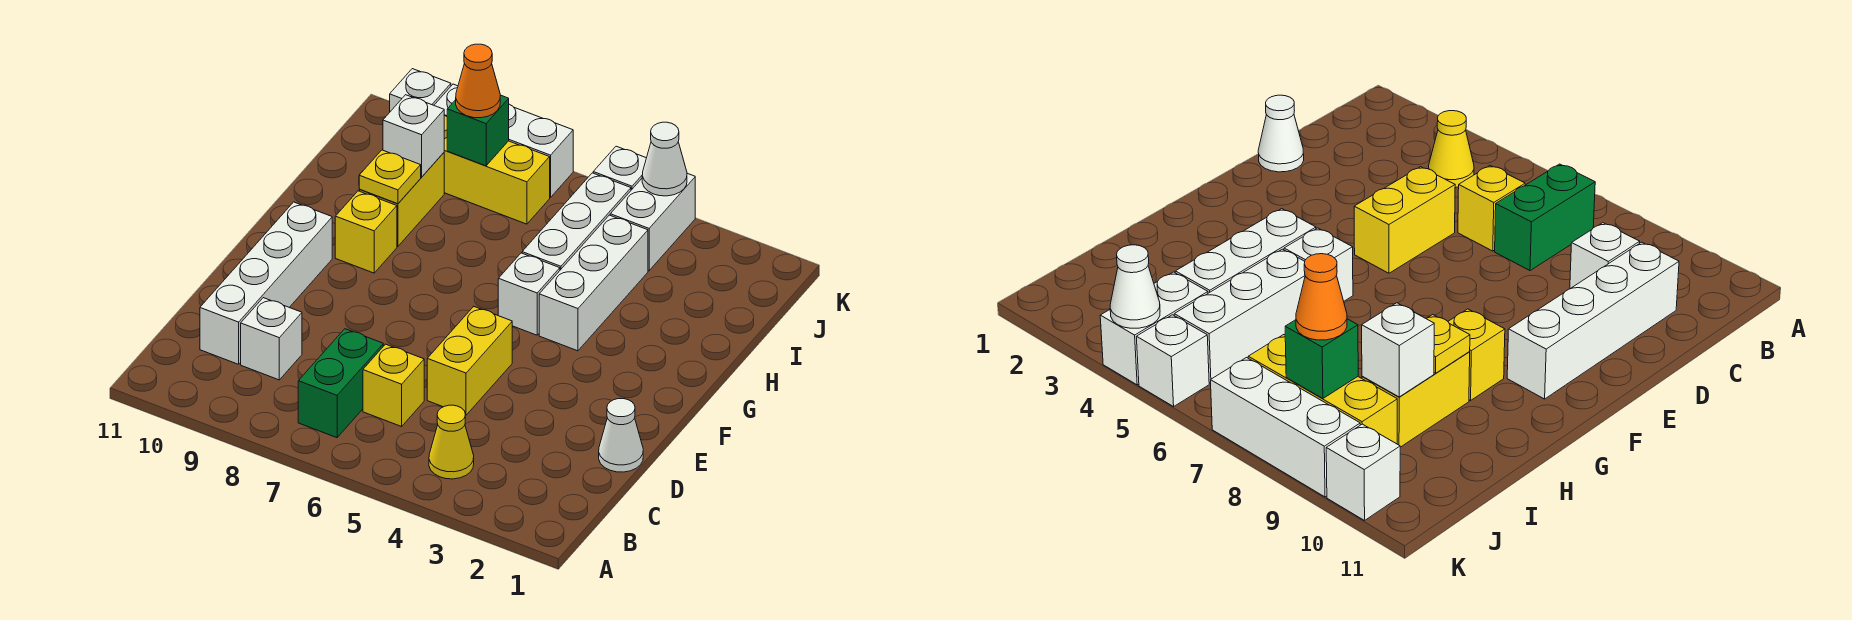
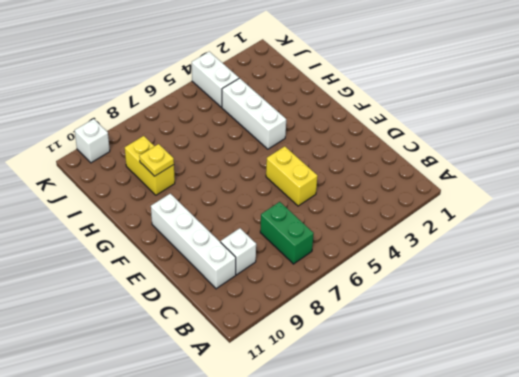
none -> yellow cone B4 level 1
none -> yellow brick C6 level 1
none -> white cone D1 level 1

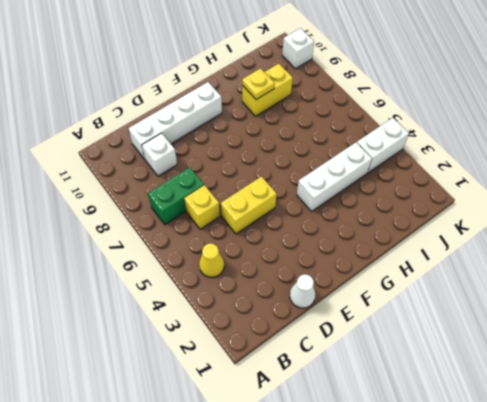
none -> white brick G5 level 1
none -> yellow brick G9 level 1
none -> white brick H5:J5 level 1

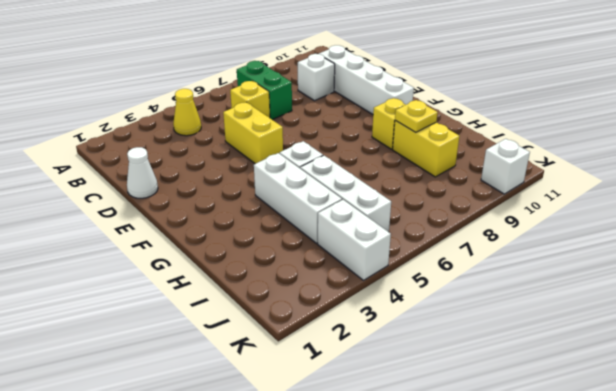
none -> yellow brick J7:J9 level 1
none -> white brick K5 level 1
none -> white brick K7:K9 level 1

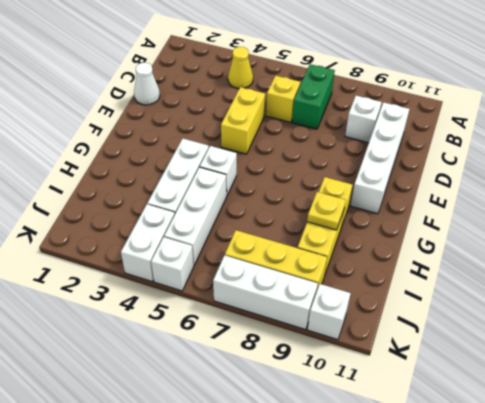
none -> white brick I9 level 2
none -> green brick J8 level 2
none -> white cone K4 level 2

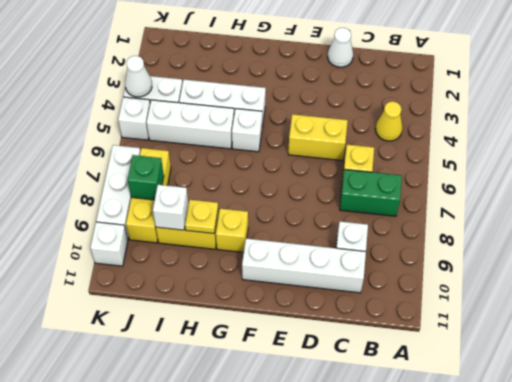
none -> orange cone J8 level 3

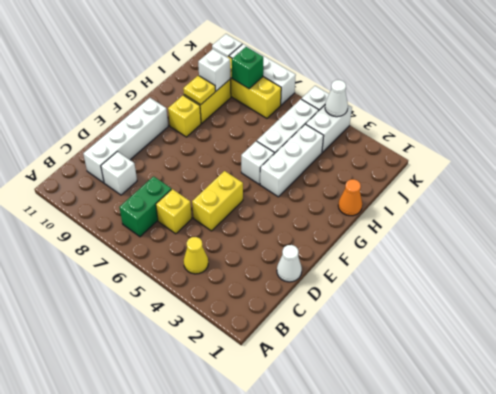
orange cone H1 level 1 -> orange cone J8 level 3

